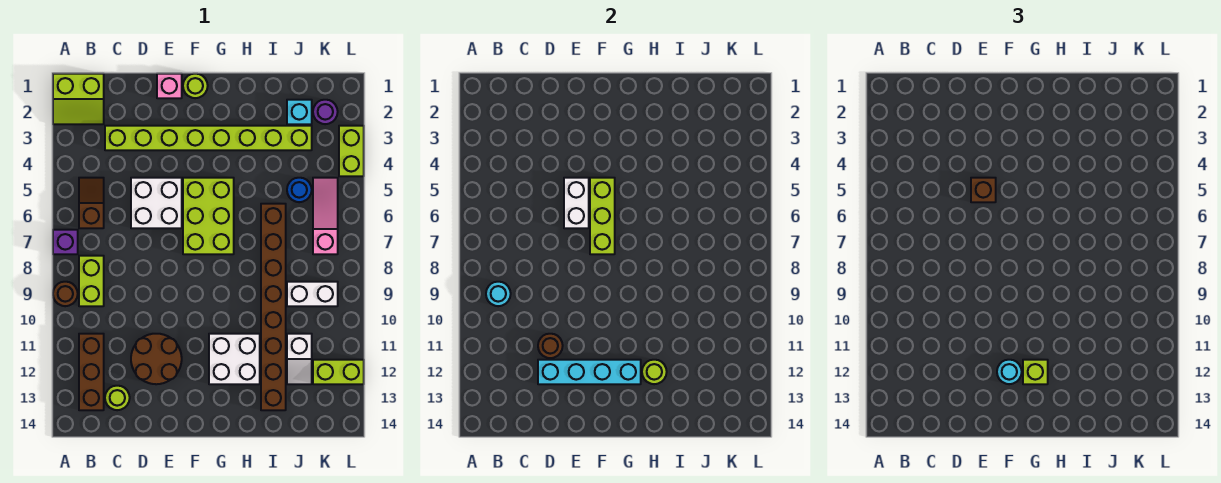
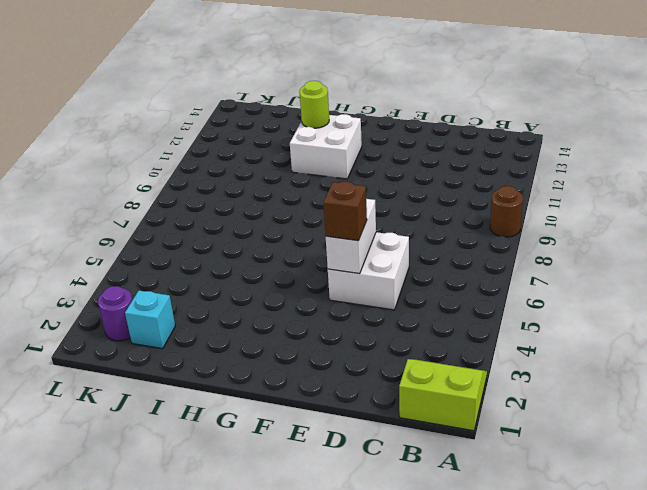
none -> purple brick A7 level 1
none -> brown slope B5:B6 level 1 top 6
none -> lime brick B8:B9 level 1
none -> brown brick B11:B13 level 1

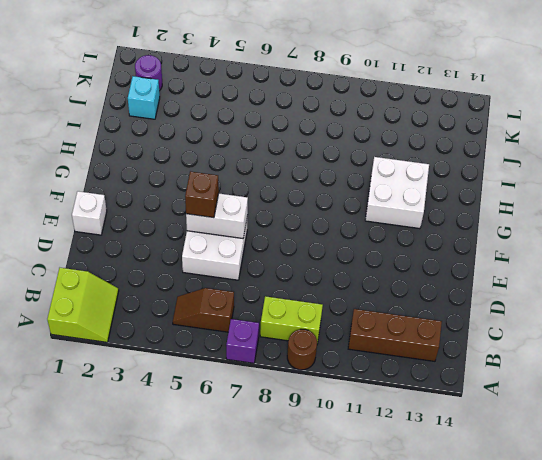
white brick E1 level 1 -> pink brick E1 level 1
none -> lime brick C3:J3 level 1
none -> lime round brick C13 level 1
none -> brown round brick D11:E12 level 1
none -> lime round brick F1 level 1

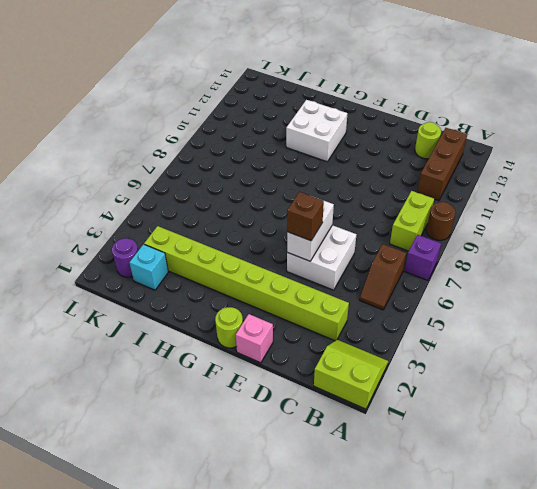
none -> brown round brick D11:E12 level 1
none -> lime brick F5:G7 level 1
none -> brown brick I6:I13 level 1
none -> blue round brick J5 level 1

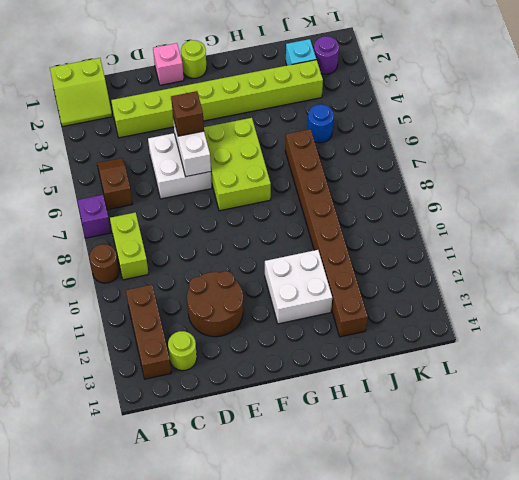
none -> white brick J9:K9 level 1
none -> white slope J11:J12 level 1 top 11
none -> pink slope K5:K7 level 1 top 7
none -> lime brick K12:L12 level 1

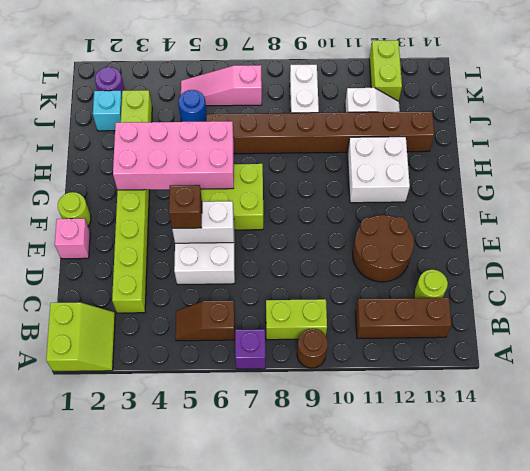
pink brick G3:H6 level 2 -> none
none -> lime brick L3:L4 level 1
none -> cyan round brick B9 level 2
none -> brown round brick D11 level 2
none -> cyan brick D12:G12 level 2

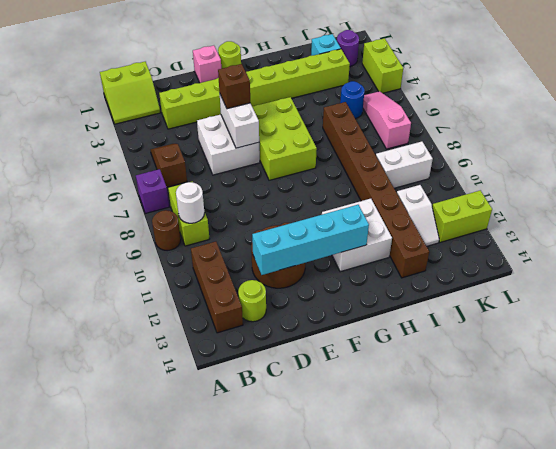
white round brick B9 level 2 -> cyan round brick B9 level 2
none -> brown round brick D11 level 2
none -> lime brick F5:F7 level 2
none -> lime round brick H12 level 2
none -> cyan round brick F12 level 3

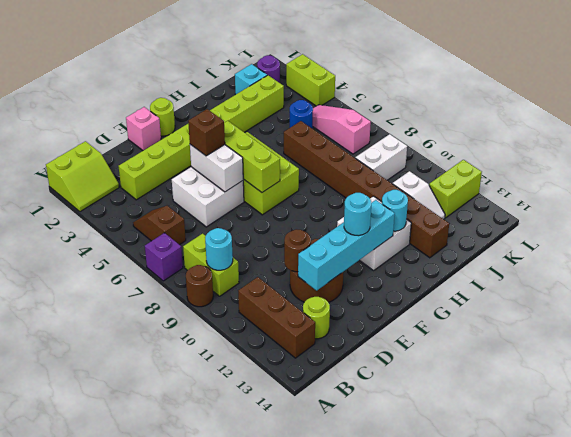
cyan round brick H12 level 2 -> lime round brick H12 level 2
none -> lime brick G12 level 3

